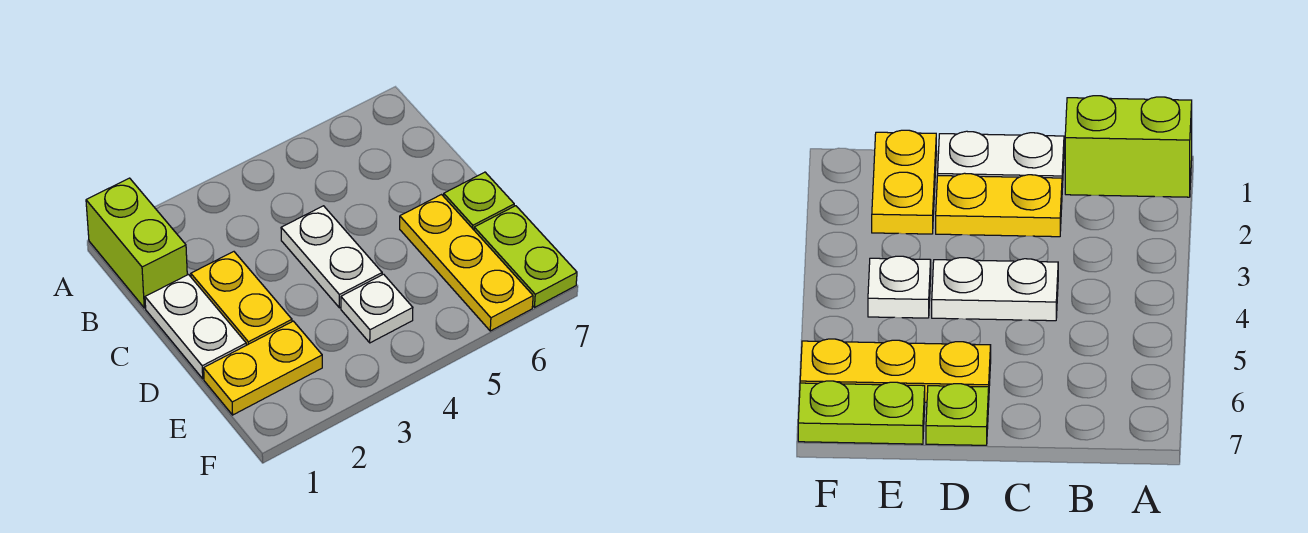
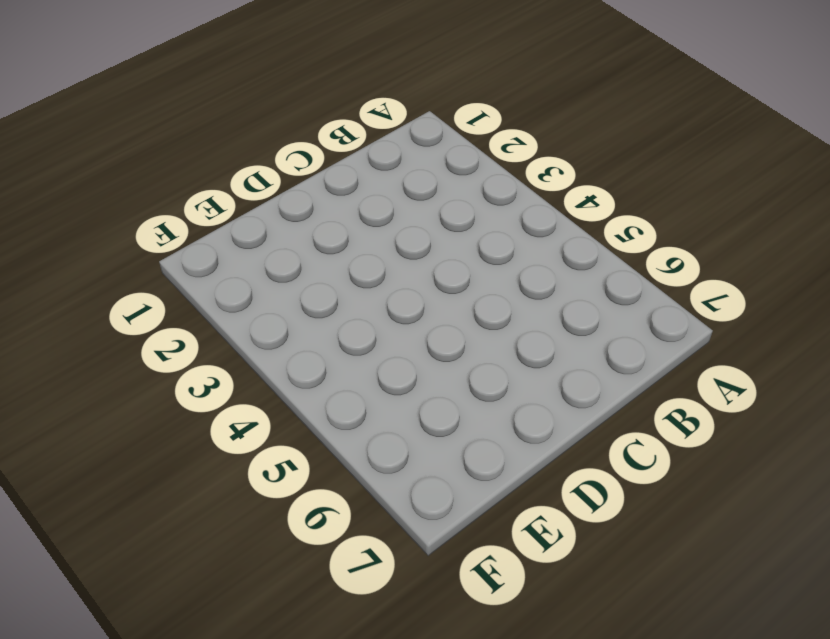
none -> lime brick A1:B1 level 1
none -> white plate C1:D1 level 1

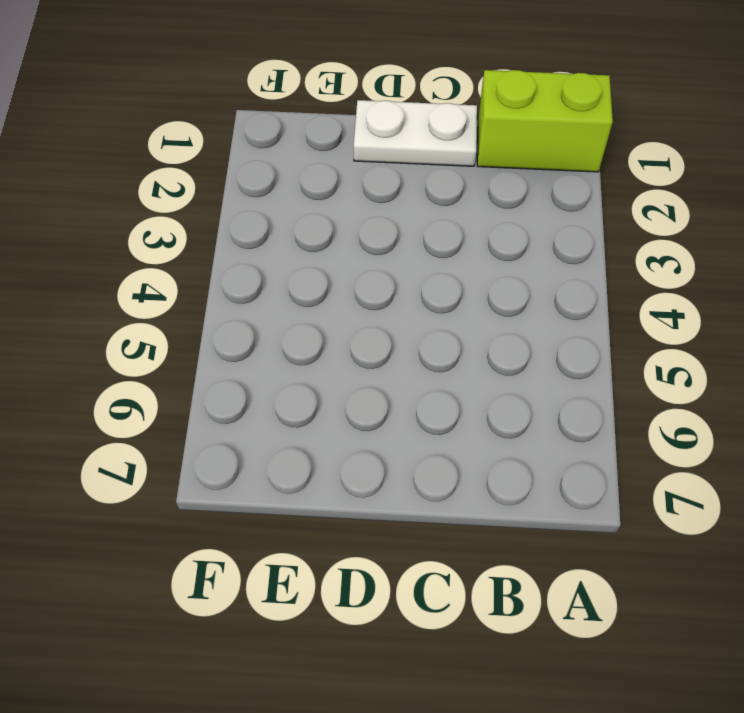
none -> yellow plate C2:D2 level 1
none -> white plate C4:D4 level 1

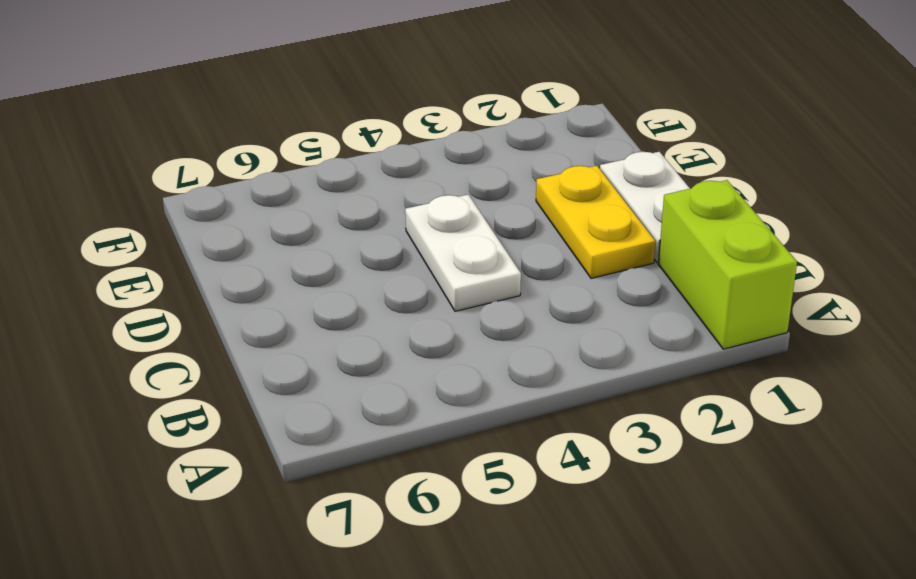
none -> yellow plate D6:F6 level 1
none -> lime plate D7 level 1

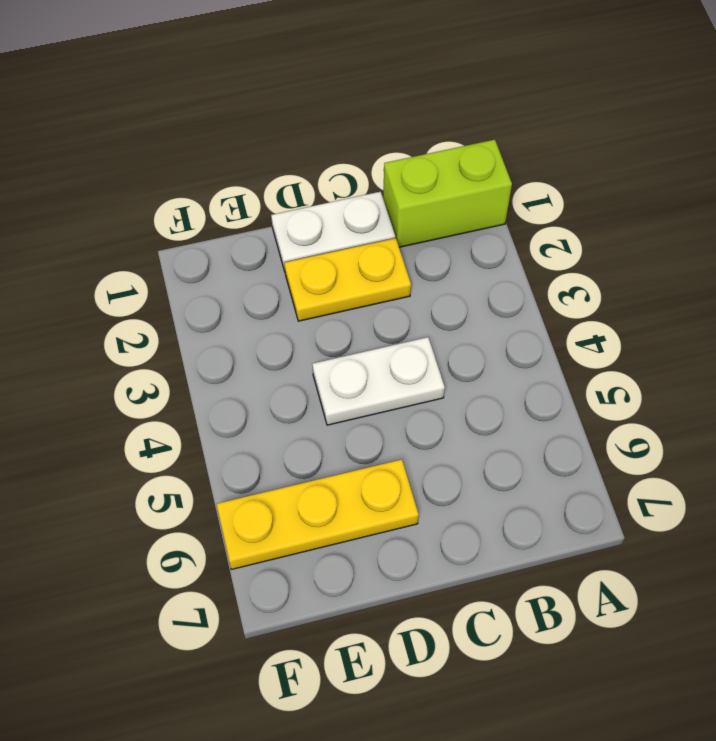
none -> lime plate D7 level 1
none -> yellow plate E1:E2 level 1

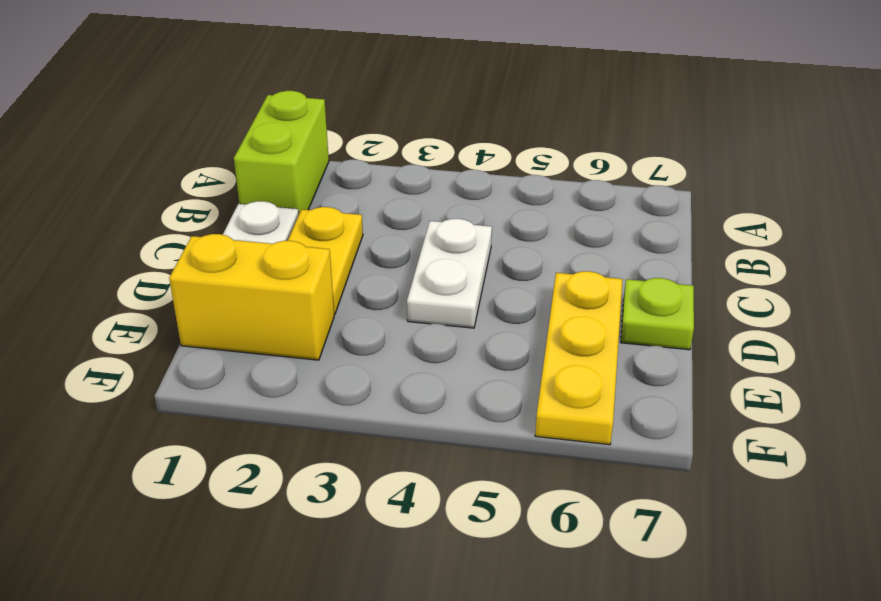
yellow brick E1:E2 level 1 -> yellow plate E1:E2 level 1
none -> white plate E4 level 1
none -> lime plate E7:F7 level 1

